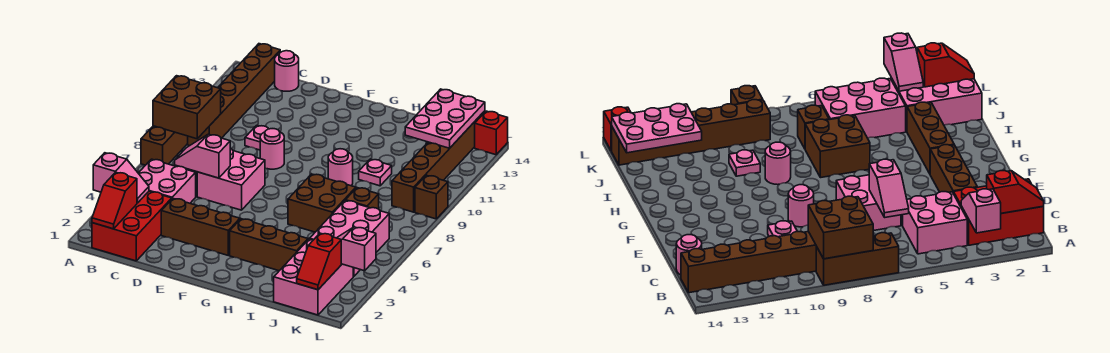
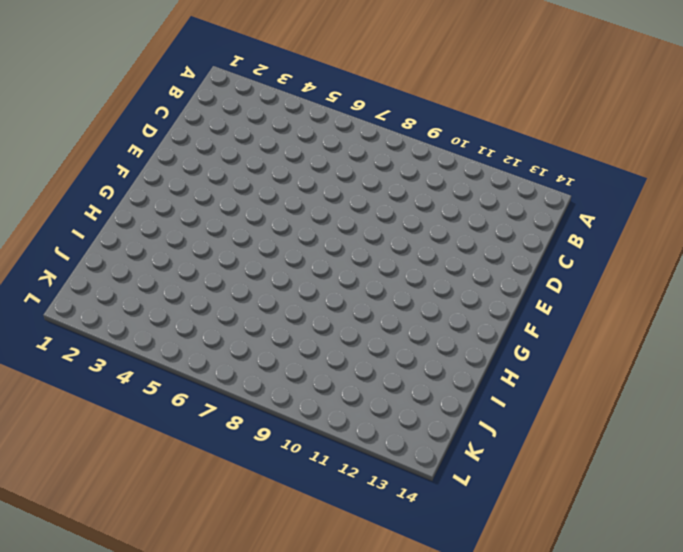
none -> brown brick A7:A9 level 1
none -> red brick B1:C3 level 1
none -> pink brick B4:C5 level 1

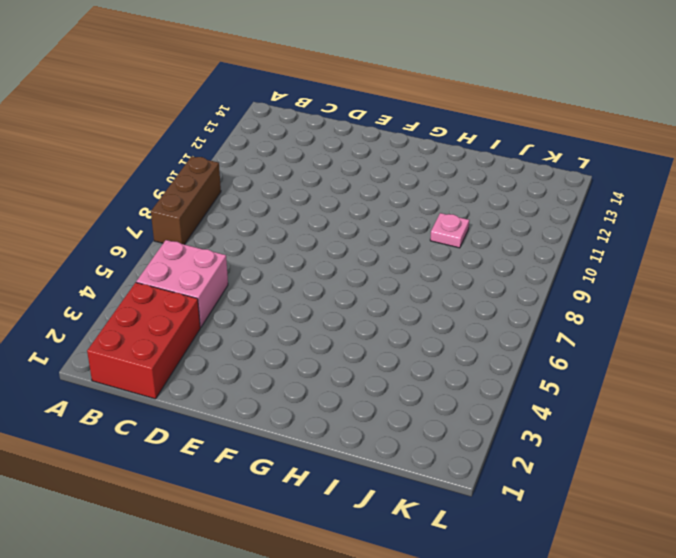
none -> brown brick B9:B14 level 1
none -> pink round brick C14 level 1
none -> brown brick D3:F3 level 1

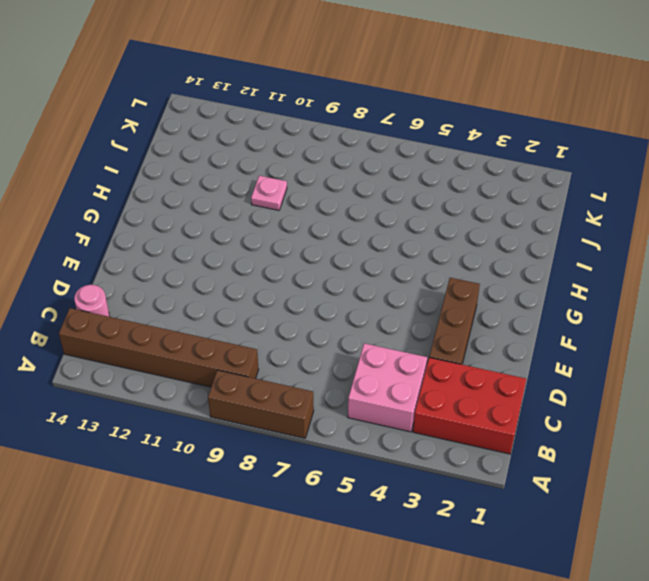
none -> pink brick D6:E7 level 1
none -> pink plate D10 level 1
none -> pink round brick E9 level 1

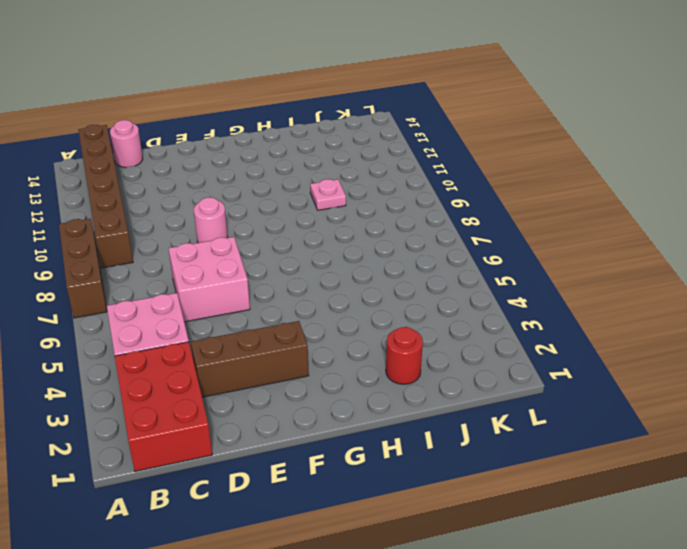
red round brick I2 level 1 -> none
none -> pink plate D10 level 1
none -> brown brick G3:I3 level 1
none -> brown brick H6:I7 level 1

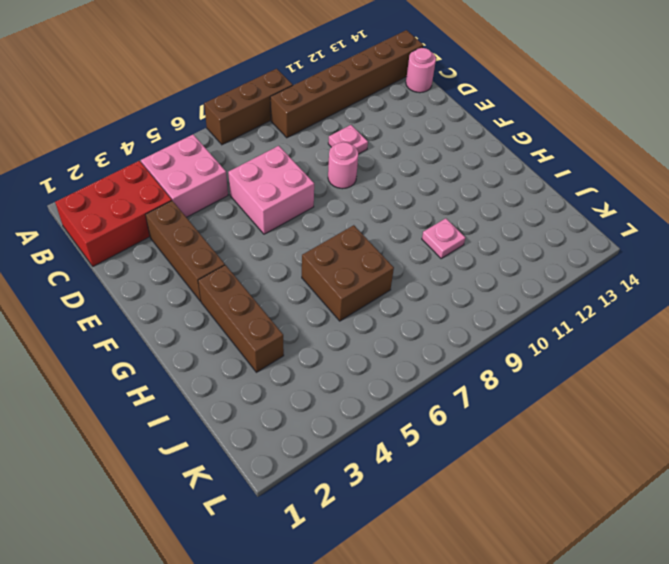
none -> pink round brick H9 level 1
none -> pink brick J1:K3 level 1
none -> pink brick J4:K6 level 1

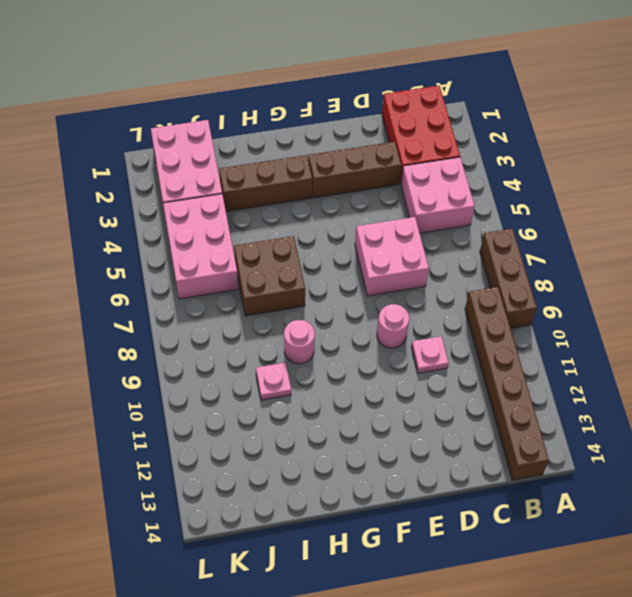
none -> pink round brick C14 level 1
none -> brown brick J7 level 1
none -> brown brick K9:K14 level 1

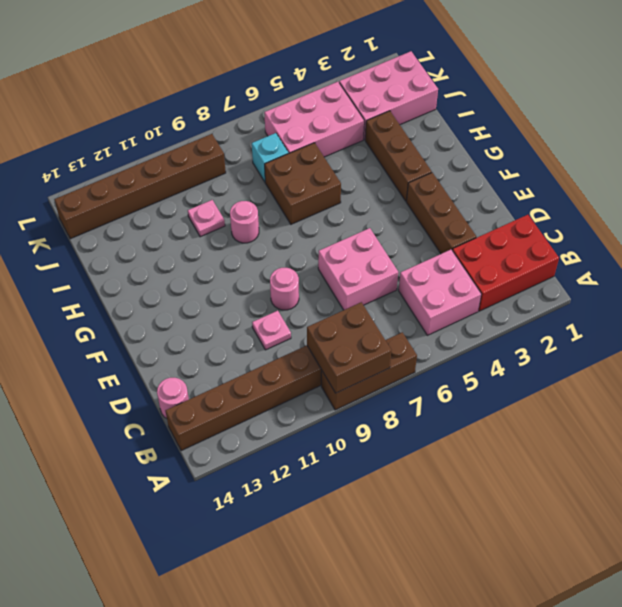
cyan brick J7 level 1 -> brown brick J7 level 1
none -> brown brick L9 level 1
none -> red brick L14 level 1
none -> pink slope A3:B3 level 2 top A

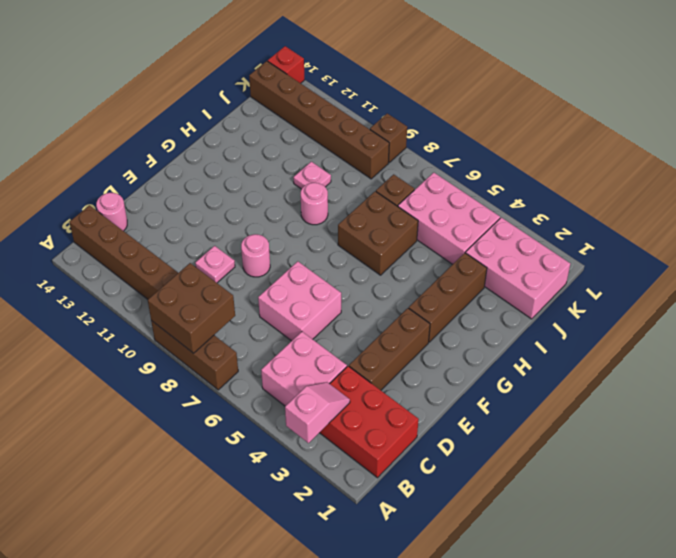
none -> red slope B1:B2 level 2 top 2
none -> pink slope C6:D6 level 2 top D
none -> pink plate J12:K14 level 2

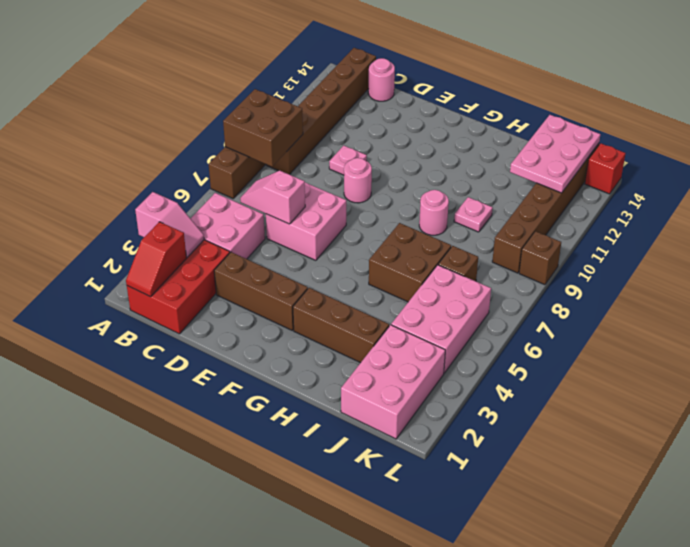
none -> red slope K1:K2 level 2 top 2
none -> pink slope K3:L3 level 2 top L

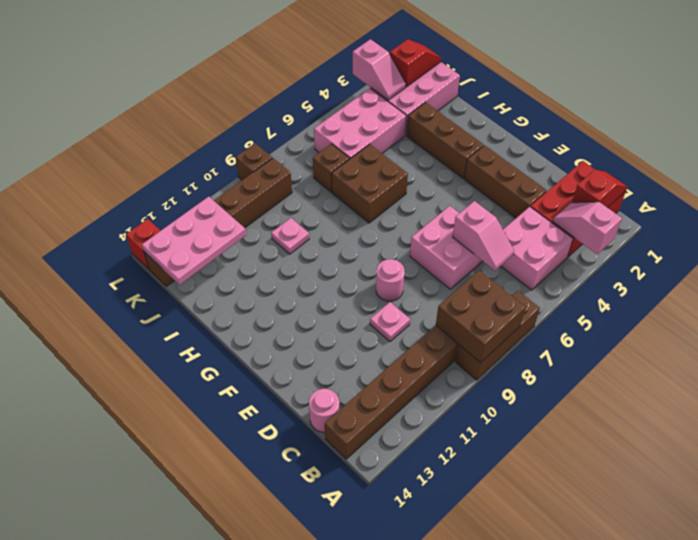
none -> pink round brick H9 level 1

